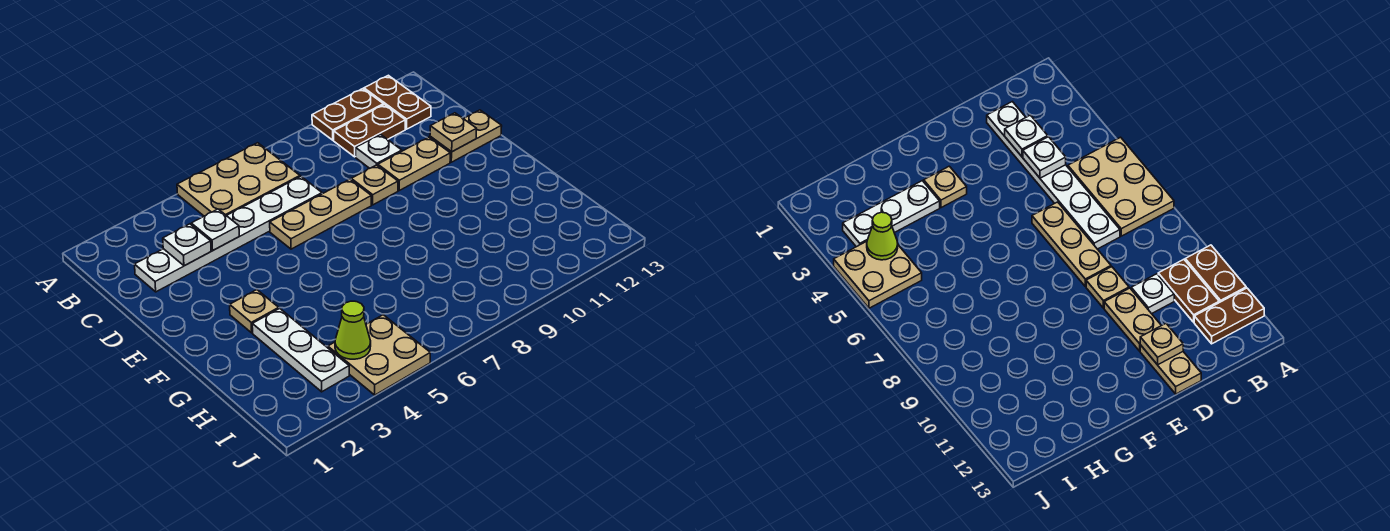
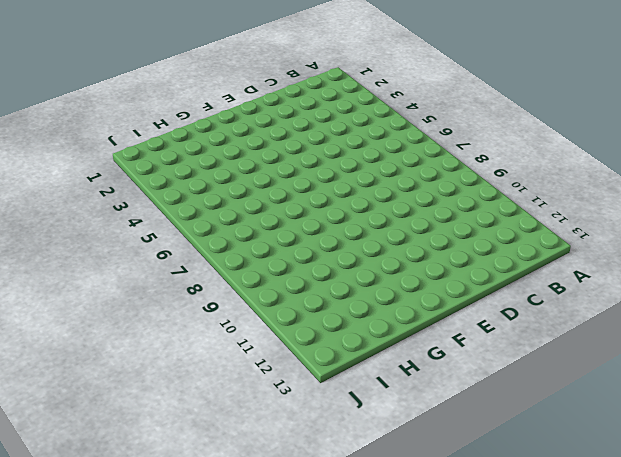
none -> tan plate A5:B7 level 1
none -> brown plate A10:A11 level 1
none -> brown plate A12:B12 level 1

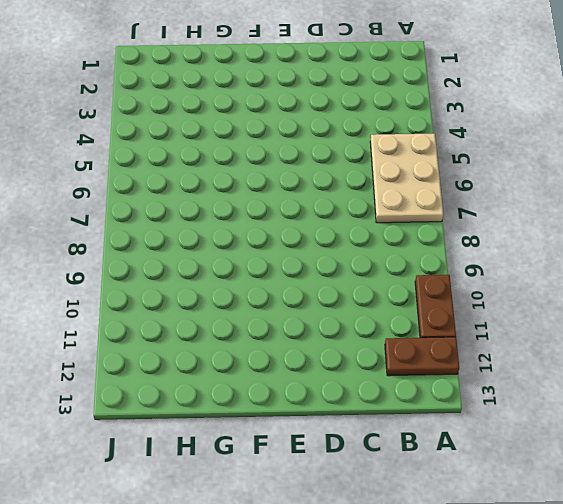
none -> brown plate B10:B11 level 1
none -> white plate C2:C7 level 1
none -> white plate C10 level 1

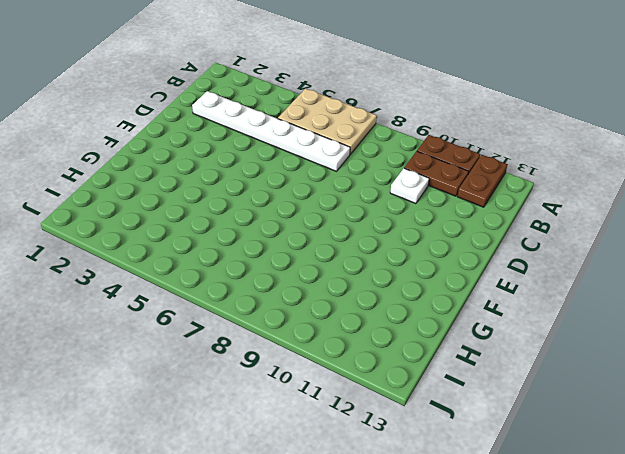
none -> tan plate D6:D8 level 1
none -> tan plate D9 level 1
none -> tan plate D10:D11 level 1

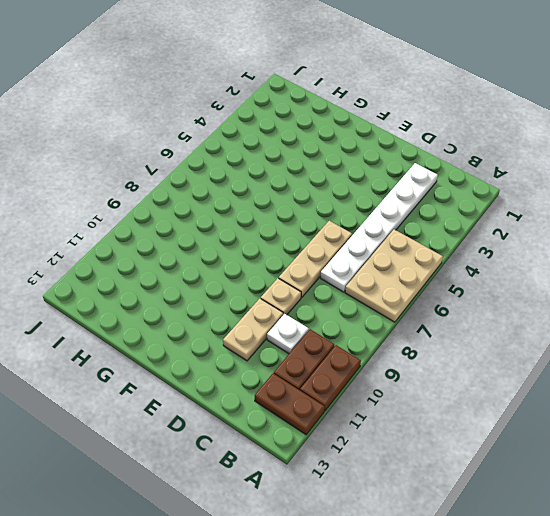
none -> tan plate D12:D13 level 1
none -> tan plate F3 level 1
none -> white plate G3:I3 level 1

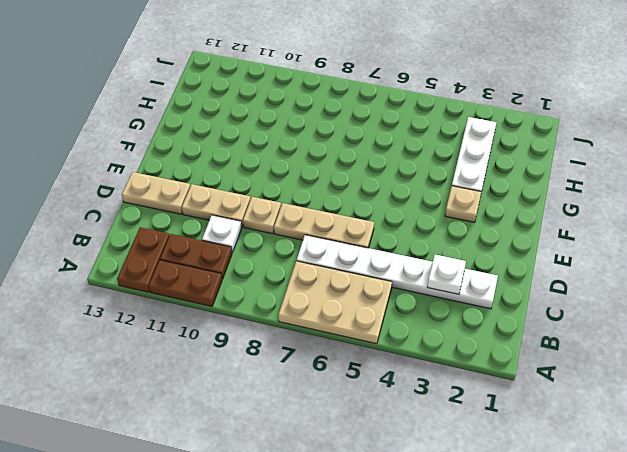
none -> tan plate I4:J5 level 1
none -> white plate C4 level 2
none -> tan plate D12 level 2

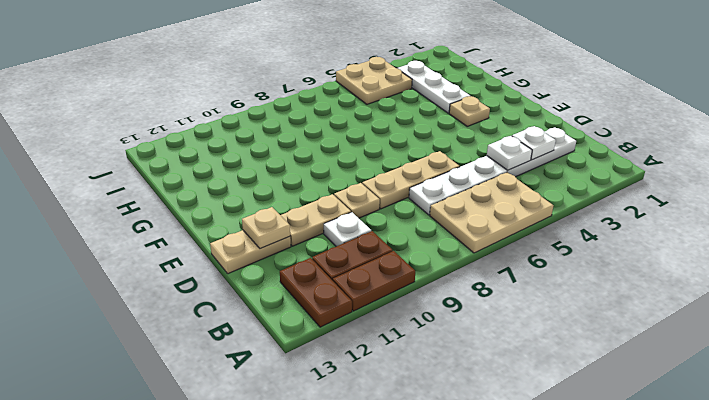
none -> lime cone I4 level 2

